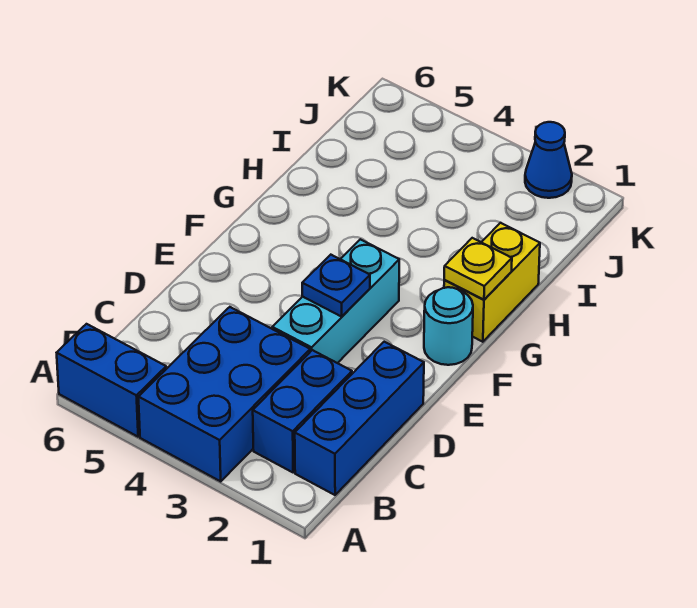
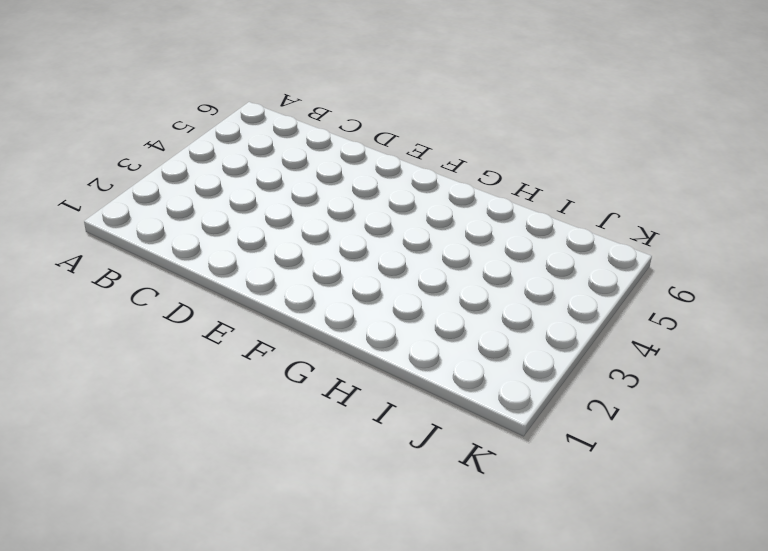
none -> blue brick A3:C4 level 1
none -> blue brick A5:A6 level 1

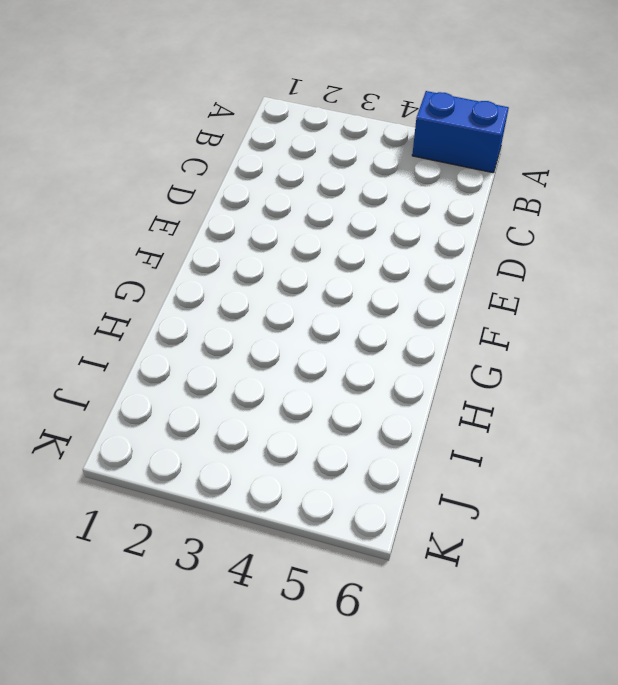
none -> blue brick A3:C4 level 1
none -> blue brick B1:D1 level 1

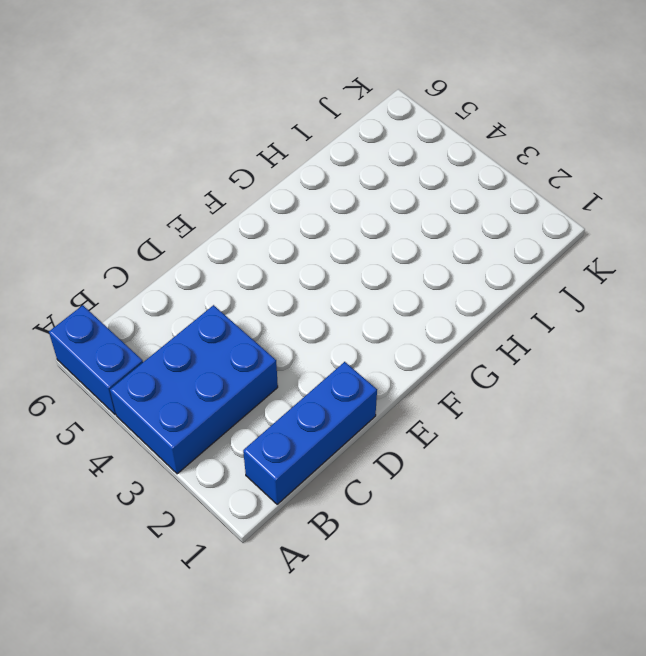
none -> blue brick B2:C2 level 1
none -> cyan brick D3:F3 level 1

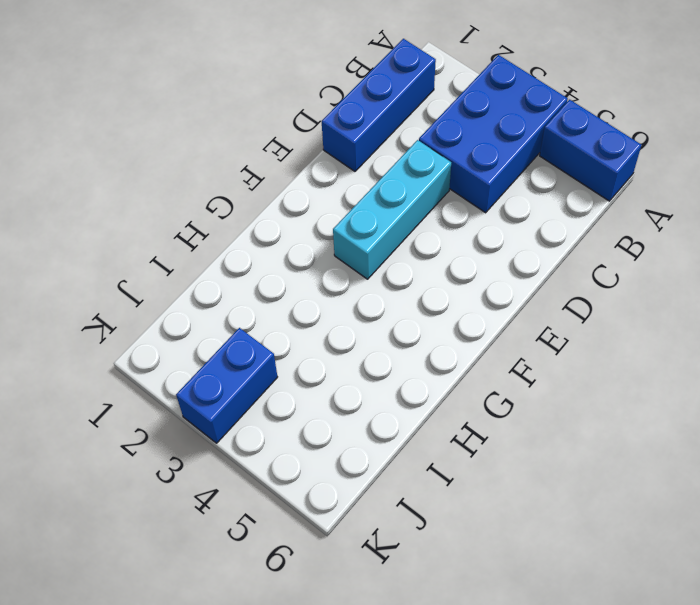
blue brick J3:K3 level 1 -> blue brick B2:C2 level 1
none -> cyan round brick F1 level 1
none -> yellow brick G1:H1 level 1

